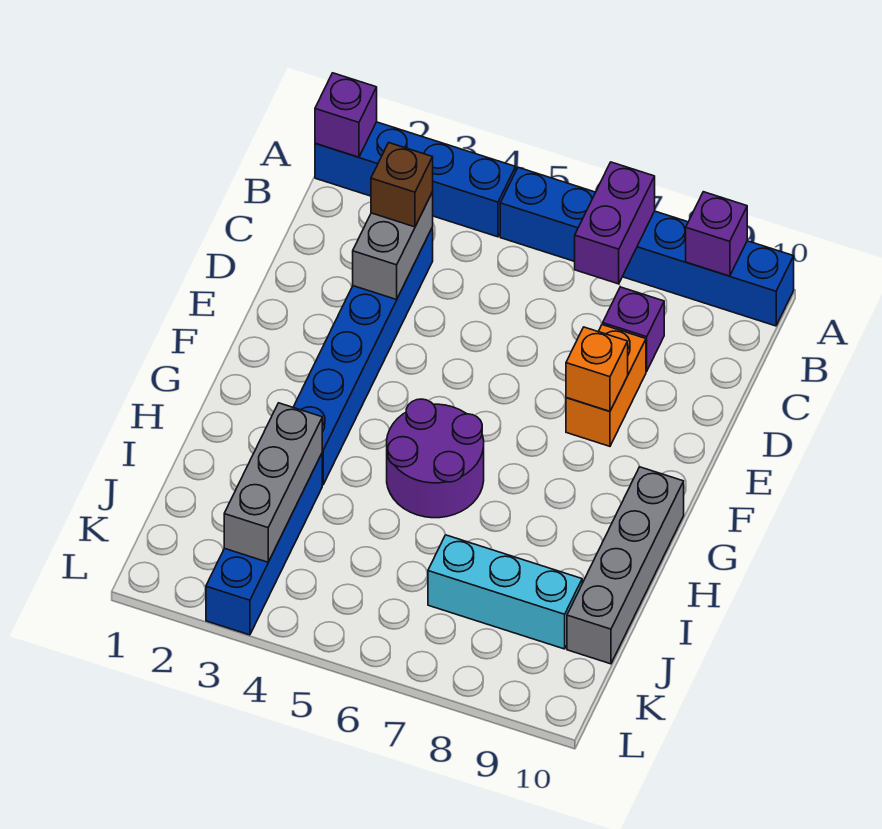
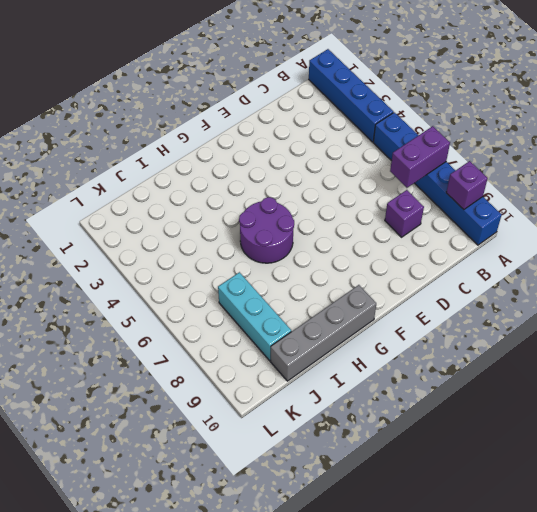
none -> blue brick C3:H3 level 1
none -> orange brick D8:E8 level 1
none -> blue brick I3:L3 level 1

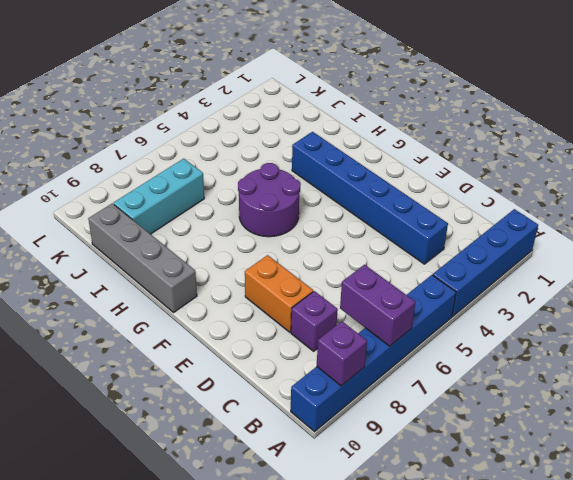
none -> blue brick I3:L3 level 1
none -> purple brick A1 level 2
none -> grey brick C3:D3 level 2

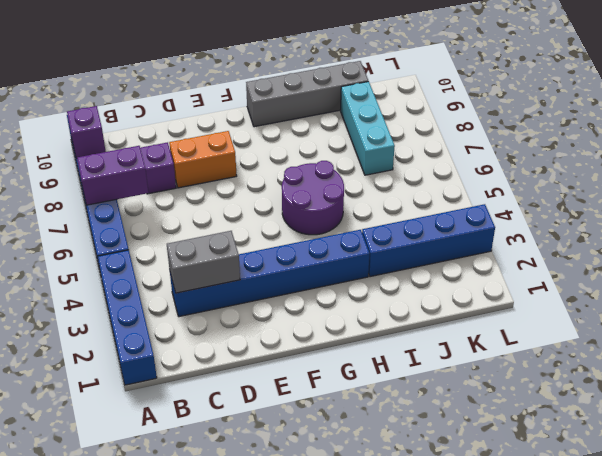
none -> purple brick A1 level 2
none -> orange brick E8 level 2
none -> grey brick I3:K3 level 2

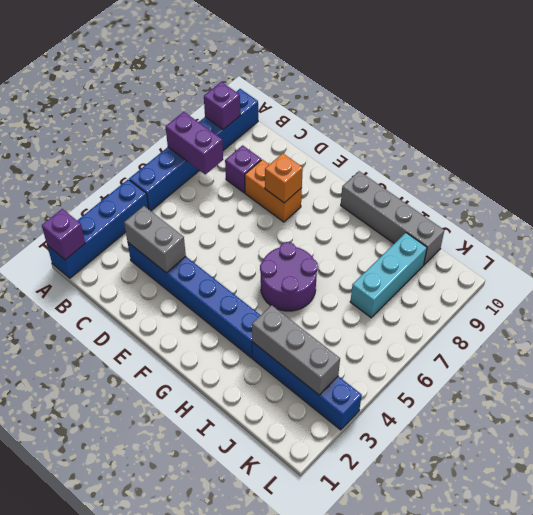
none -> brown brick C3 level 3

